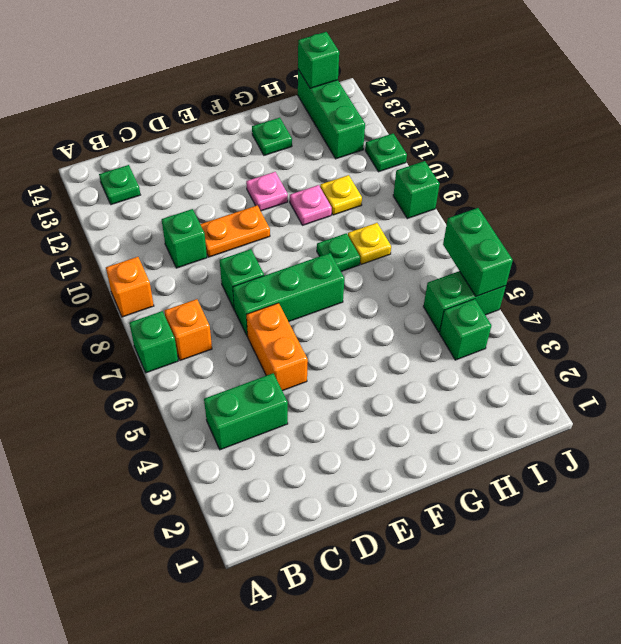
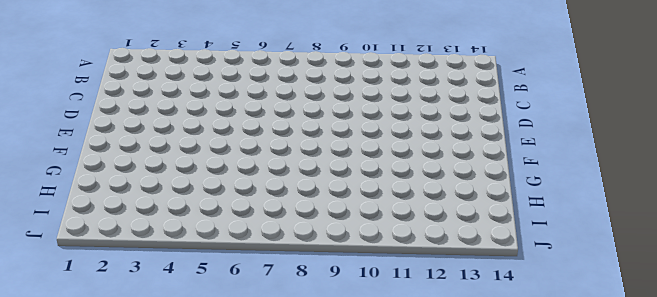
none -> green brick A7 level 1
none -> orange brick A9 level 1
none -> green brick B4:C4 level 1

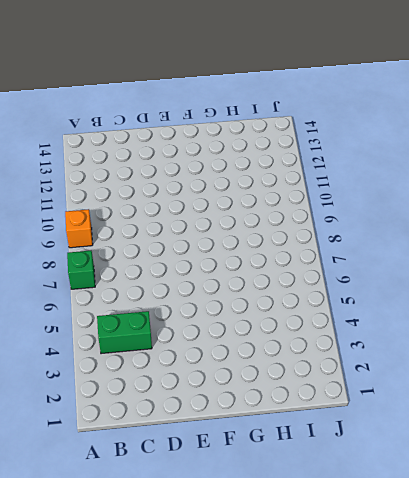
none -> orange brick B7 level 1
none -> green plate B13 level 1
none -> green brick C10 level 1

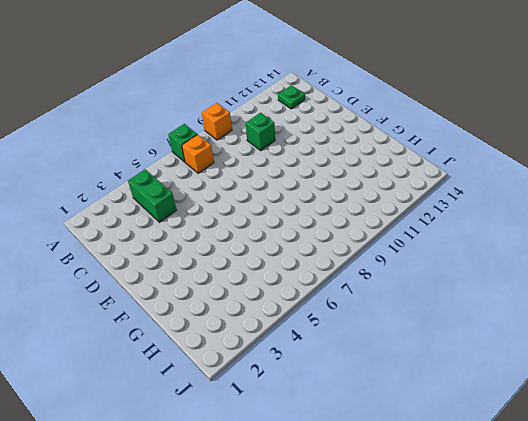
none -> orange brick D5:D6 level 1
none -> green brick D7:F7 level 1
none -> green brick D8 level 1

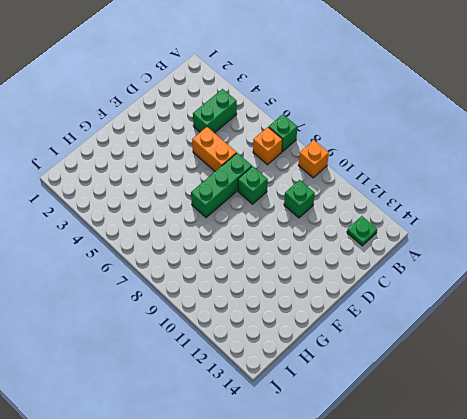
none -> orange plate D10:E10 level 1
none -> pink plate F11 level 1
none -> green plate G8 level 1

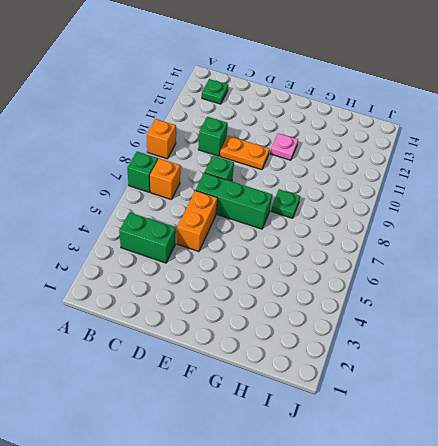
none -> pink plate G10 level 1
none -> green plate G13 level 1
none -> yellow plate H8 level 1

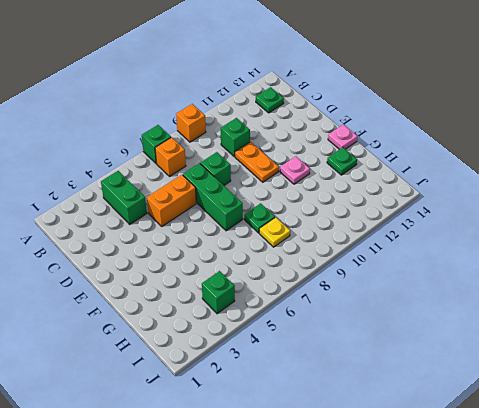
pink plate F14 level 1 -> pink plate G10 level 1
none -> yellow plate H10 level 1
none -> green brick I5:J5 level 1
none -> green brick I12:I14 level 1

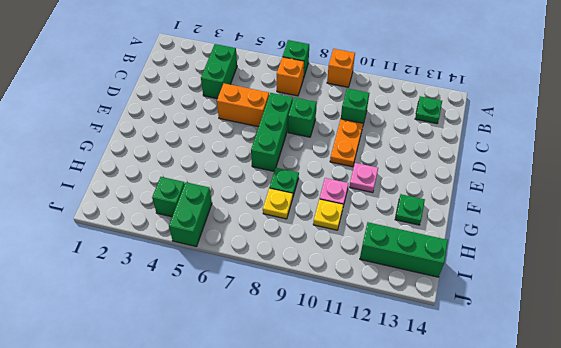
none -> green brick J9 level 1
none -> green plate J11 level 1
none -> green brick I14 level 2

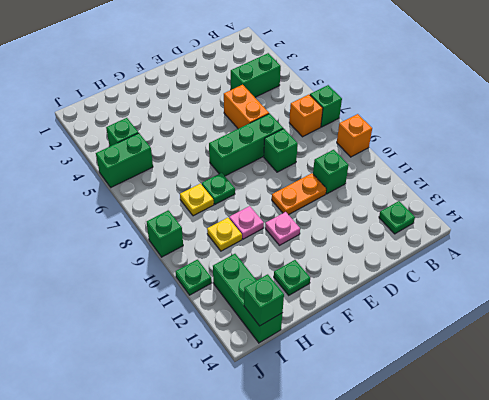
none -> green brick J5:J6 level 2

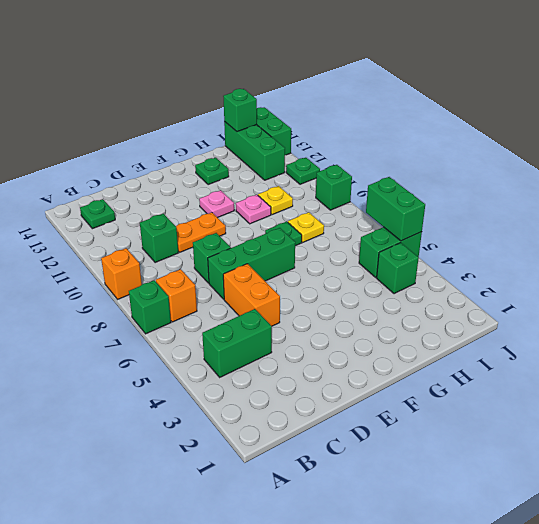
green brick J13:J14 level 1 -> none

